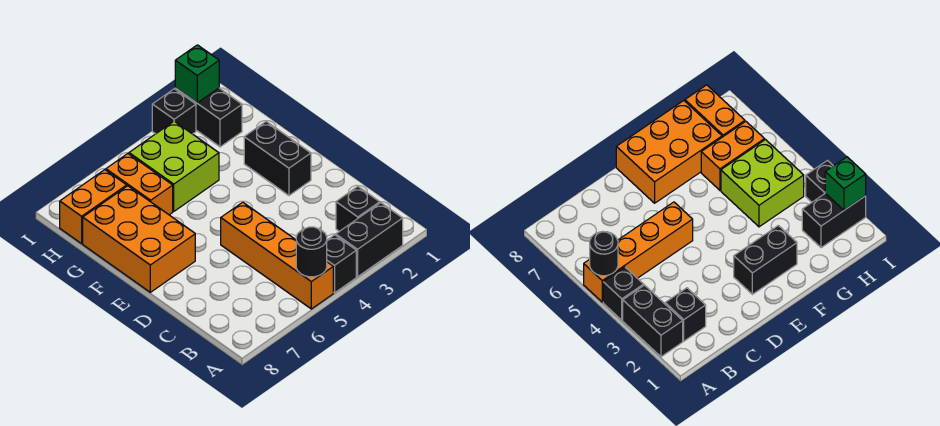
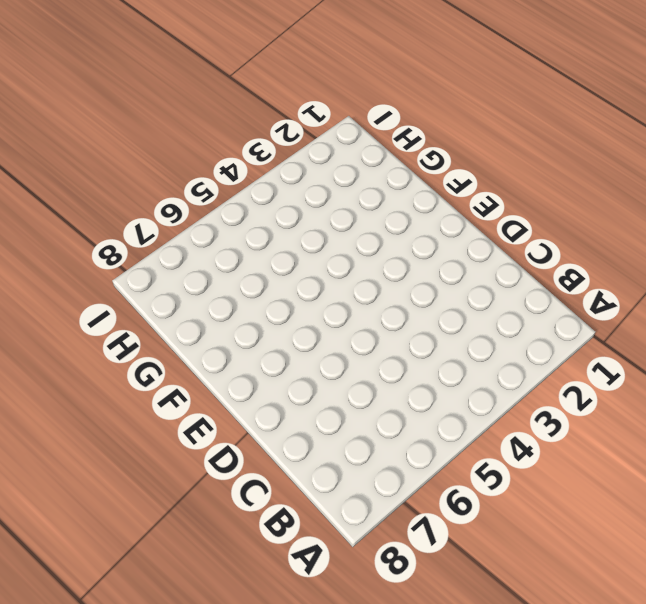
none -> black brick A2:A3 level 1
none -> black brick A4 level 1
none -> orange brick A5:D5 level 1

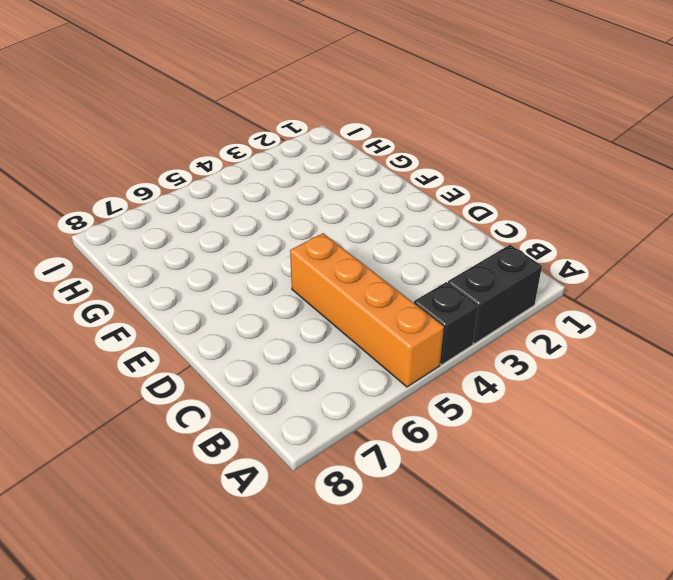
none -> black brick B2 level 1
none -> black brick E2:F2 level 1
none -> orange brick E7:G8 level 1

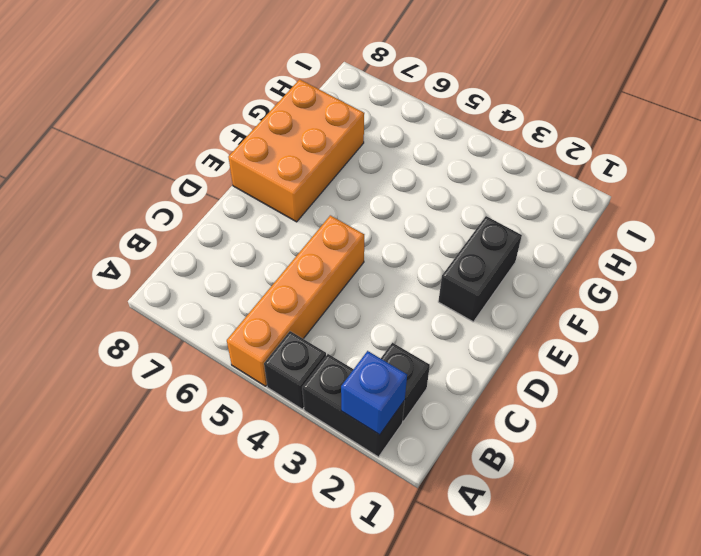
blue brick A2 level 2 -> none
none -> lime brick G4:H5 level 1
none -> orange brick G6:H6 level 1
none -> black brick H2:I2 level 1

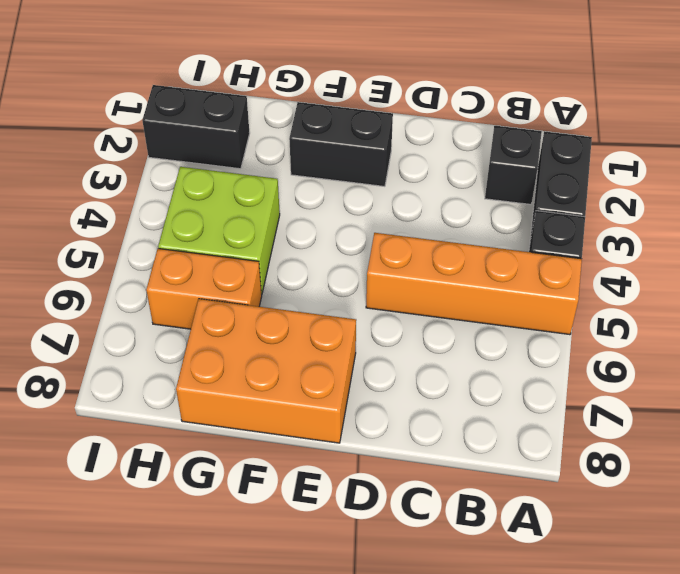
none -> orange brick H7:H8 level 1
none -> black brick I3 level 1
none -> black round brick A5 level 2

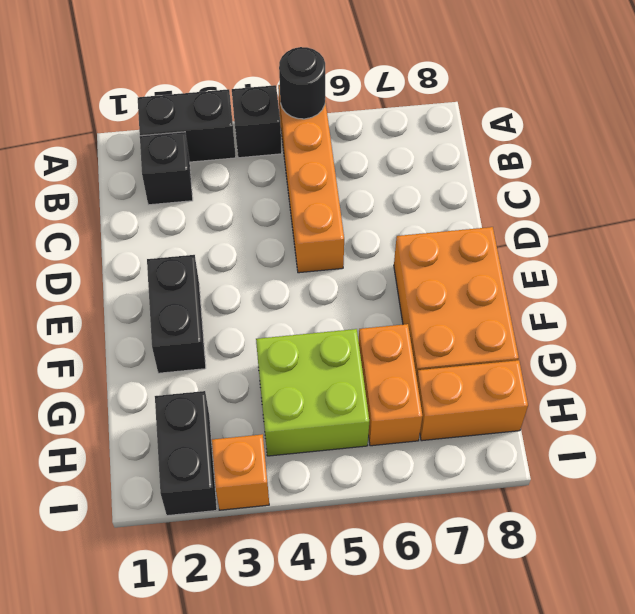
orange brick I3 level 1 -> black brick I3 level 1
none -> green brick I2 level 2

